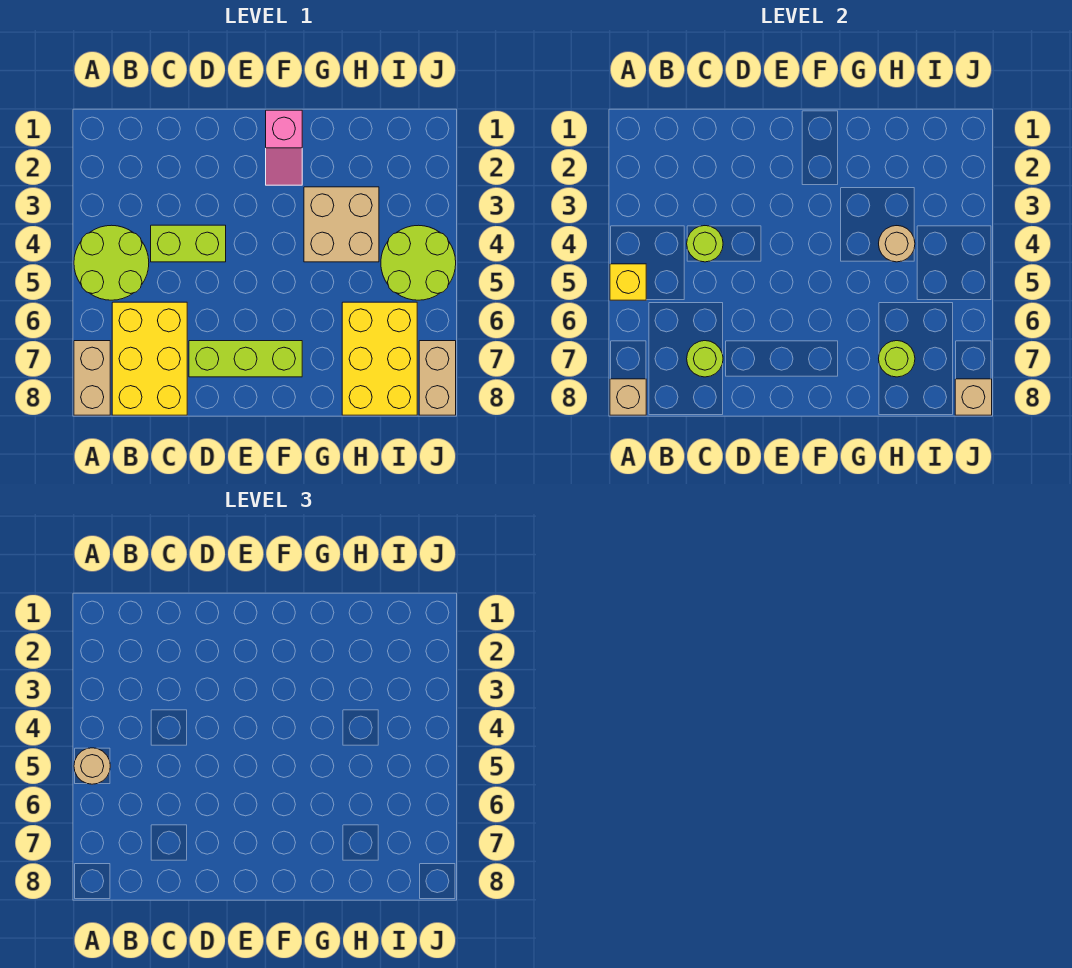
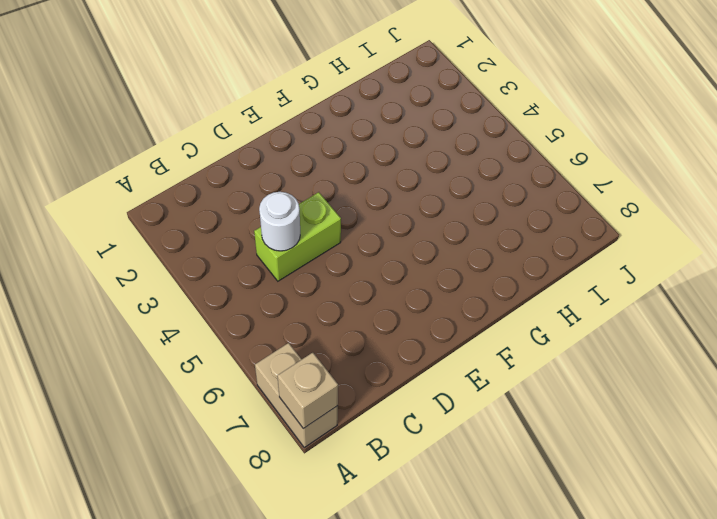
white round brick C4 level 2 -> lime round brick C4 level 2
none -> lime round brick A4:B5 level 1
none -> yellow brick B6:C8 level 1
none -> lime brick D7:F7 level 1

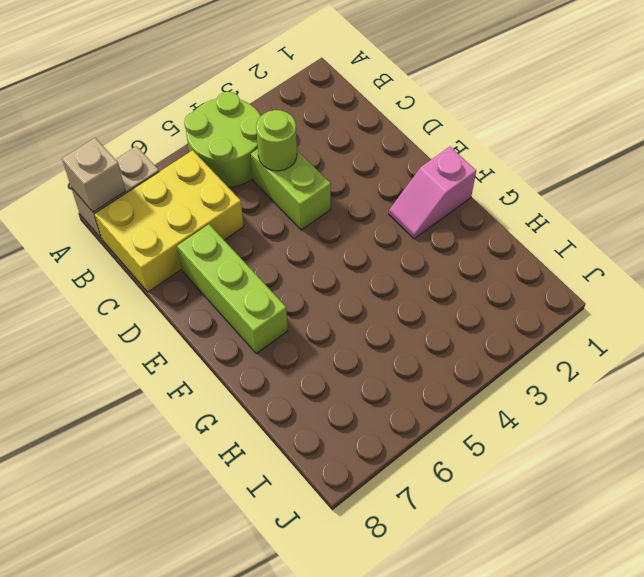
none -> tan brick G3:H4 level 1
none -> yellow brick H6:I8 level 1
none -> lime round brick I4:J5 level 1

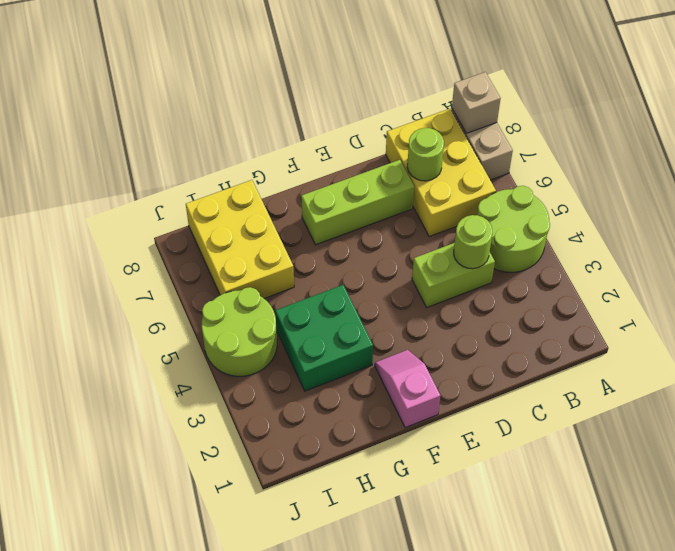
green brick G3:H4 level 1 -> tan brick G3:H4 level 1
none -> tan brick J7:J8 level 1
none -> yellow brick A5 level 2
none -> tan round brick H4 level 2

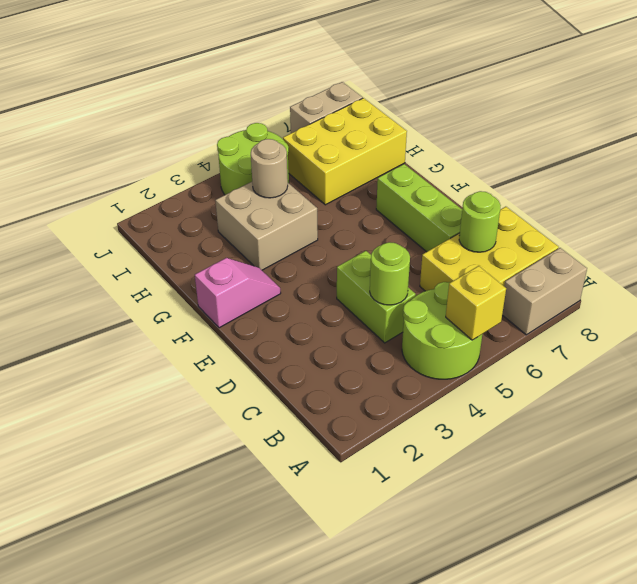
none -> tan brick A8 level 2
none -> lime round brick H7 level 2
none -> tan brick J8 level 2

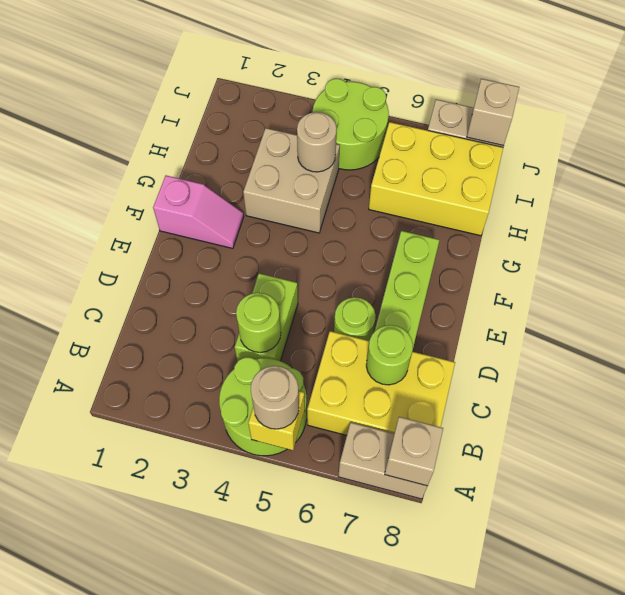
lime round brick D6 level 1 -> lime round brick H7 level 2

